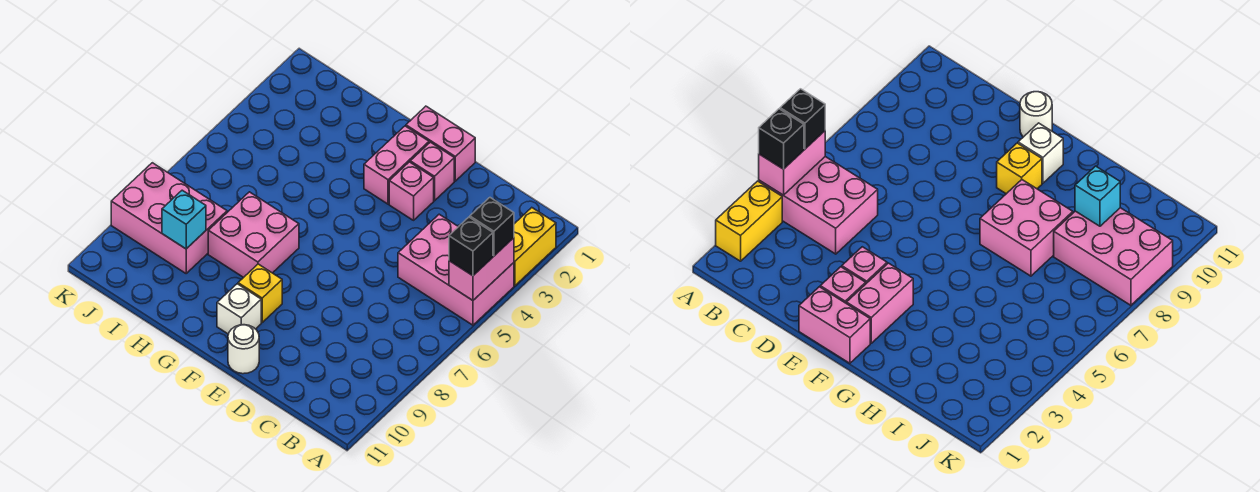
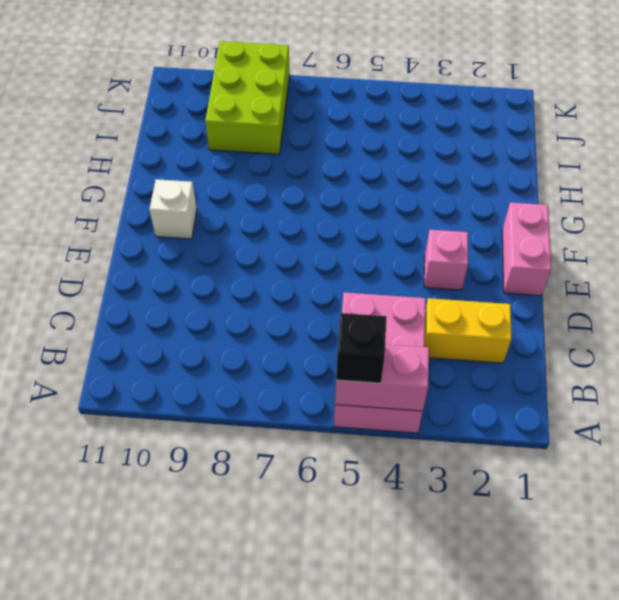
yellow brick C2:C3 level 1 -> yellow brick A2:A3 level 1
lime brick I8:K9 level 1 -> pink brick I8:K9 level 1
none -> pink brick E2 level 1
none -> white round brick E11 level 1
none -> pink brick F2:F3 level 1

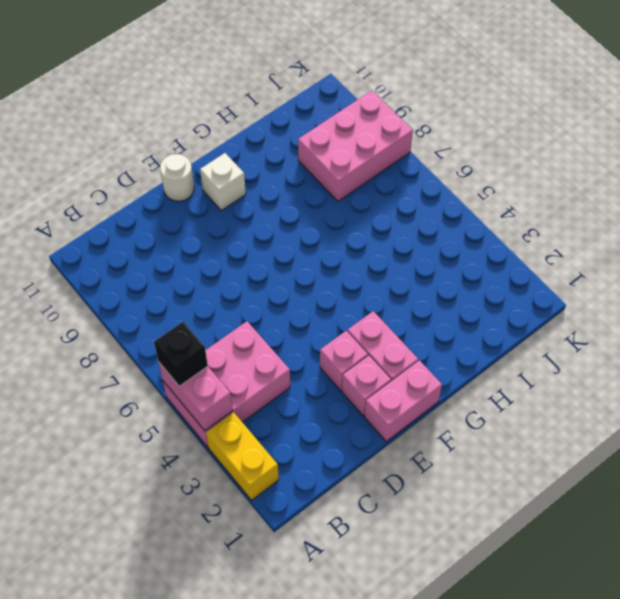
none -> yellow brick F9 level 1
none -> pink brick G7:H8 level 1
none -> cyan brick I9 level 2

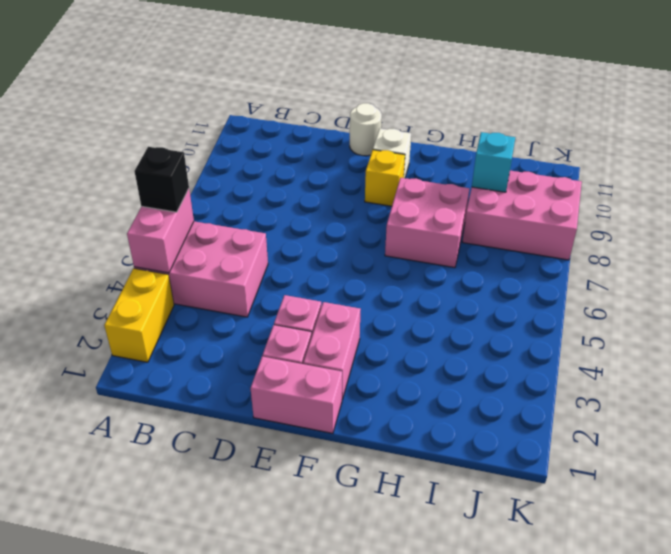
none -> black brick A4 level 3

